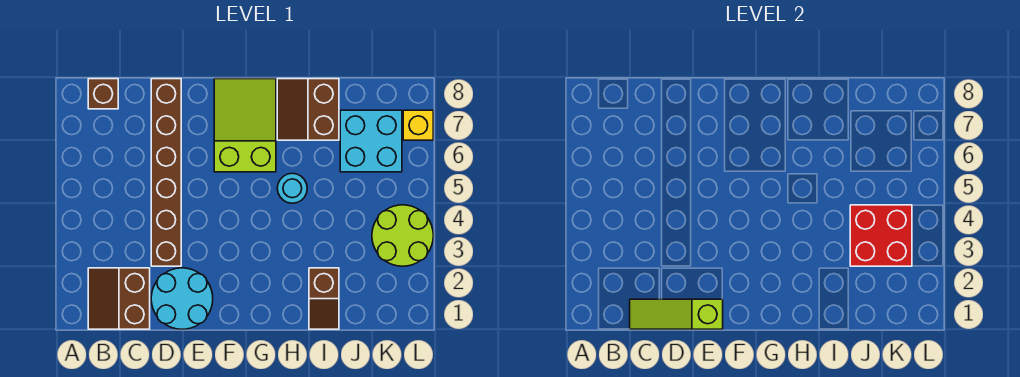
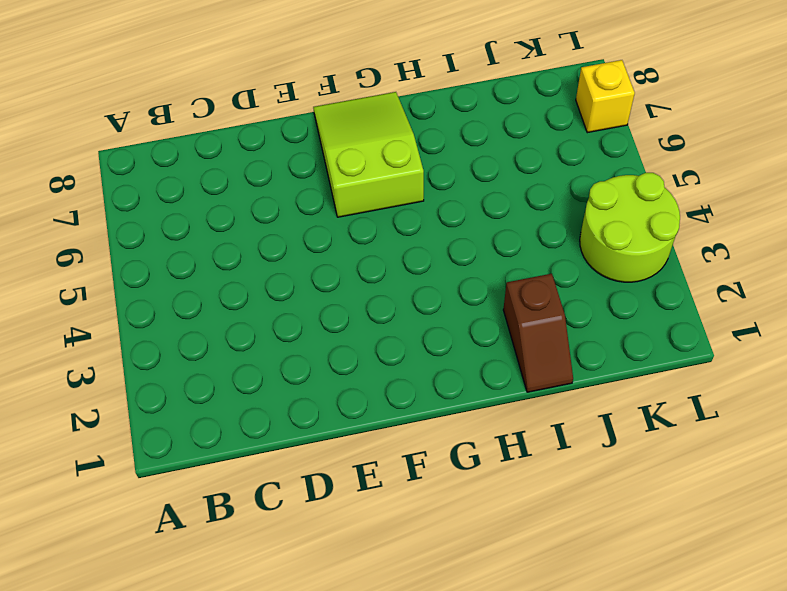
none -> brown slope B1:C2 level 1 top C
none -> brown brick B8 level 1
none -> cyan round brick D1:E2 level 1

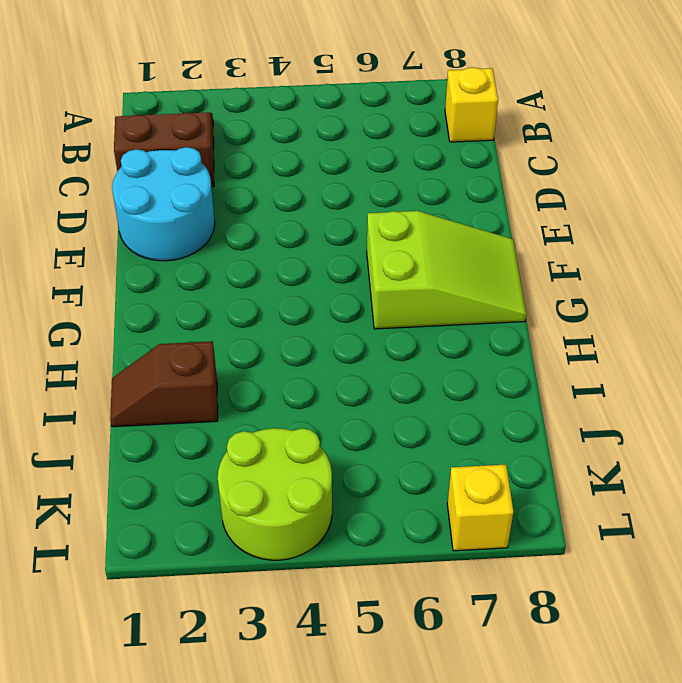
yellow brick B8 level 1 -> brown brick B8 level 1
none -> brown brick D3:D8 level 1
none -> cyan round brick H5 level 1
none -> brown slope H7:I8 level 1 top I

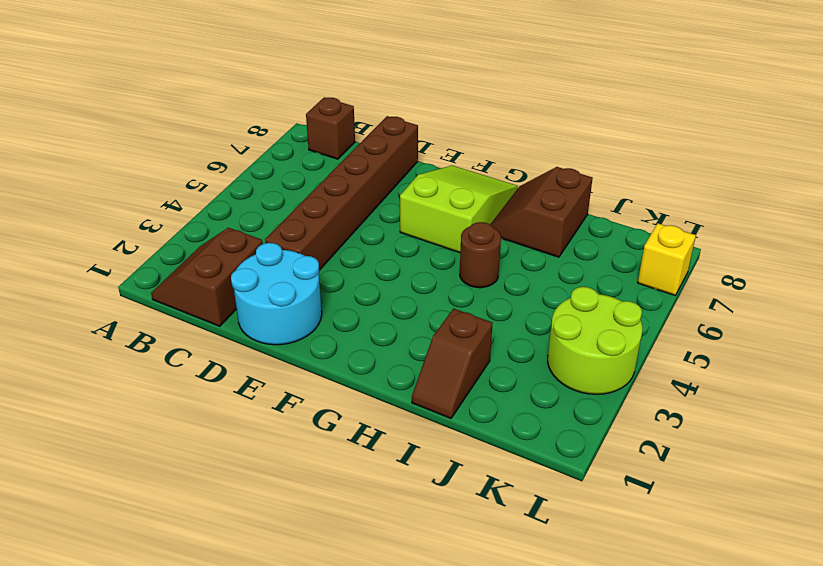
brown round brick H5 level 1 -> cyan round brick H5 level 1
none -> cyan brick J6:K7 level 1
none -> lime slope C1:E1 level 2 top E
none -> red brick J3:K4 level 2

